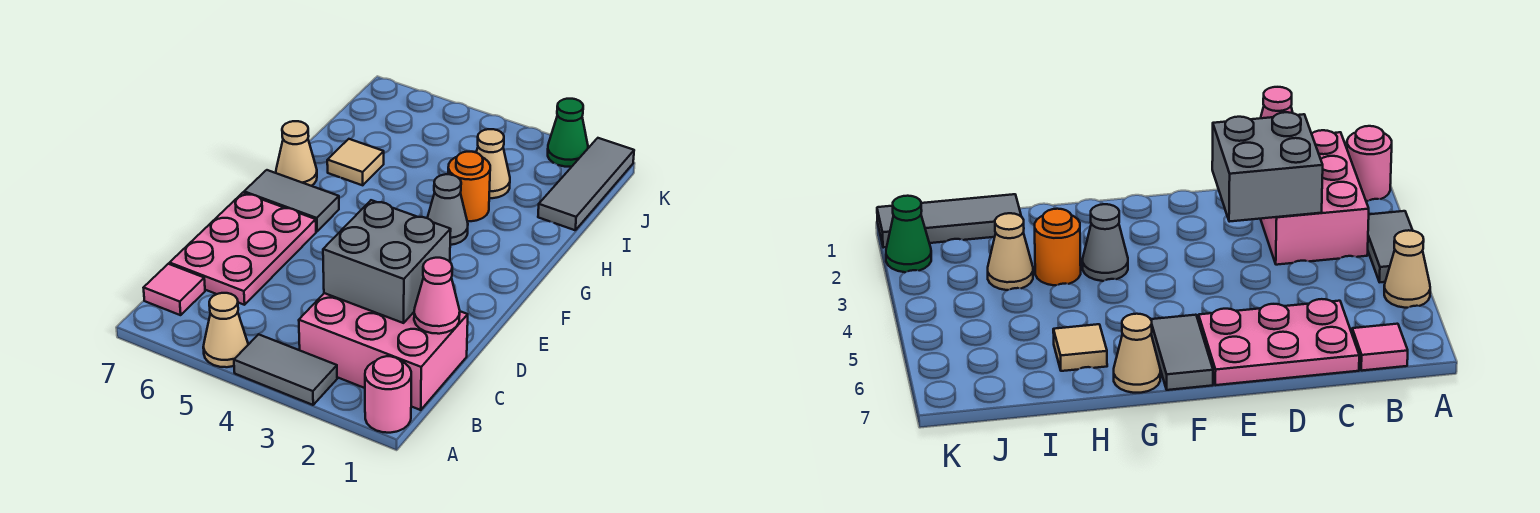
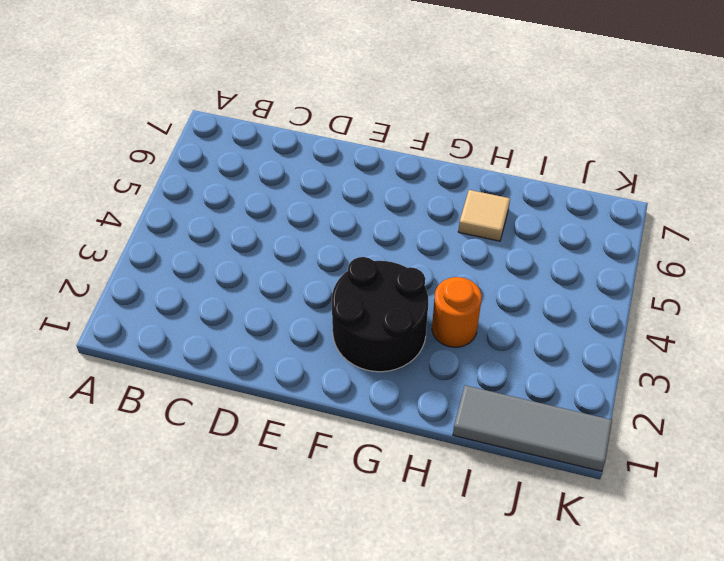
black round brick F2:G3 level 1 -> grey cone G3 level 1
none -> pink round brick A1 level 1
none -> grey tile A3:A4 level 1
none -> tan cone A5 level 1

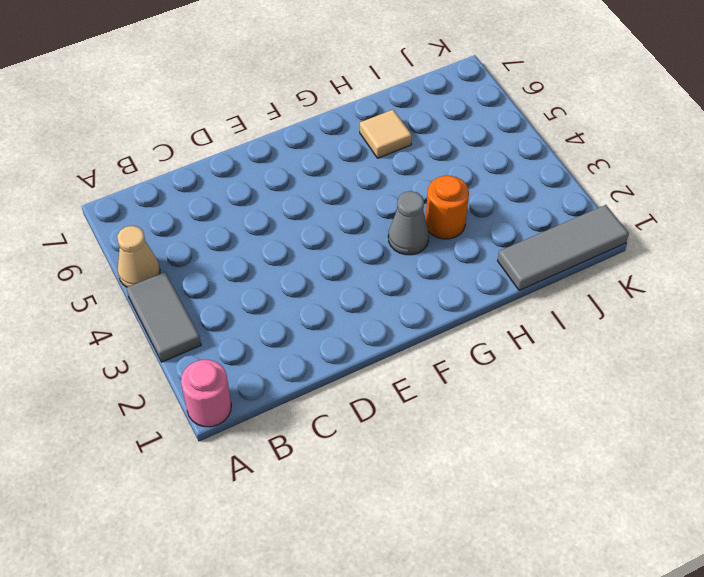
none -> pink brick B1:C3 level 1
none -> pink tile B7 level 1
none -> pink plate C6:E7 level 1

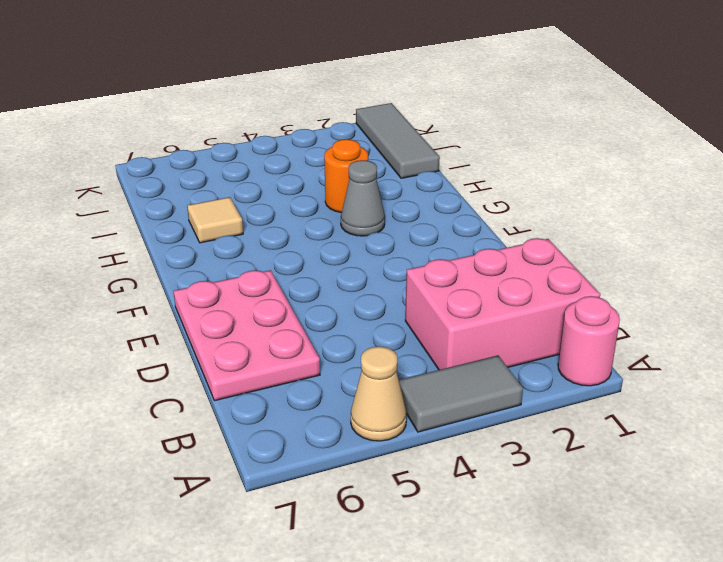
none -> pink tile B7 level 1
none -> grey tile F6:F7 level 1
none -> tan cone G7 level 1

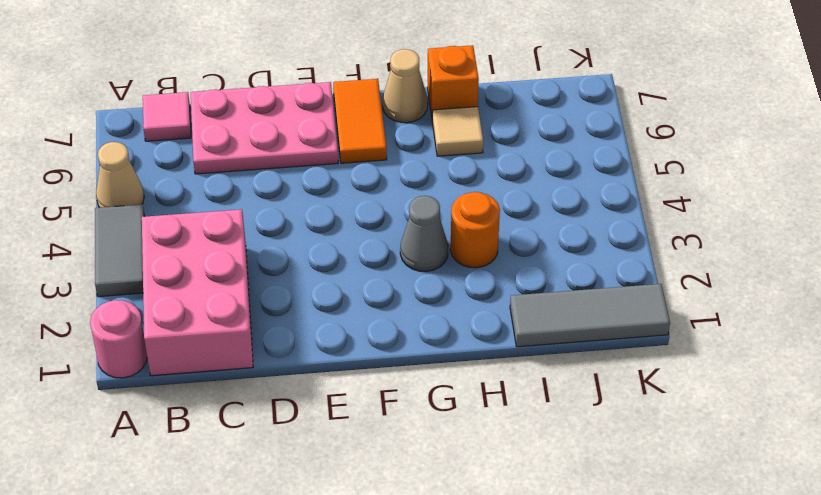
orange tile F6:F7 level 1 -> grey tile F6:F7 level 1
orange brick H7 level 1 -> none
none -> tan cone I3 level 1
none -> green cone K2 level 1
none -> pink cone C1 level 2

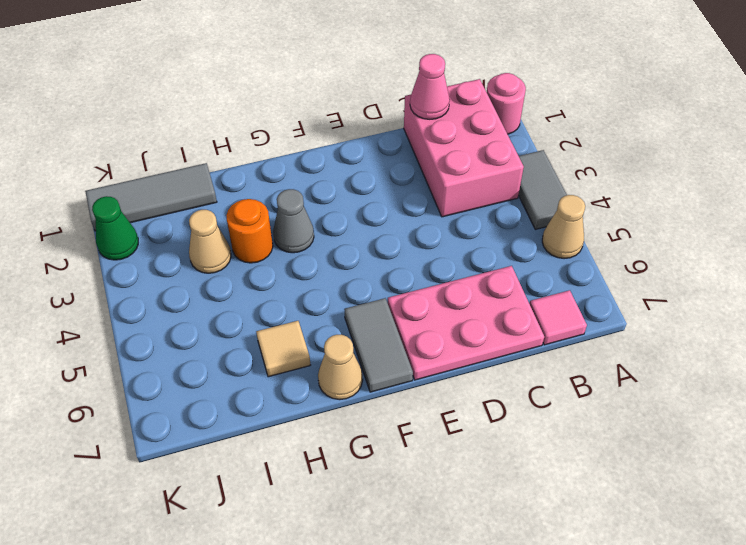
none -> grey brick C2:D3 level 2

